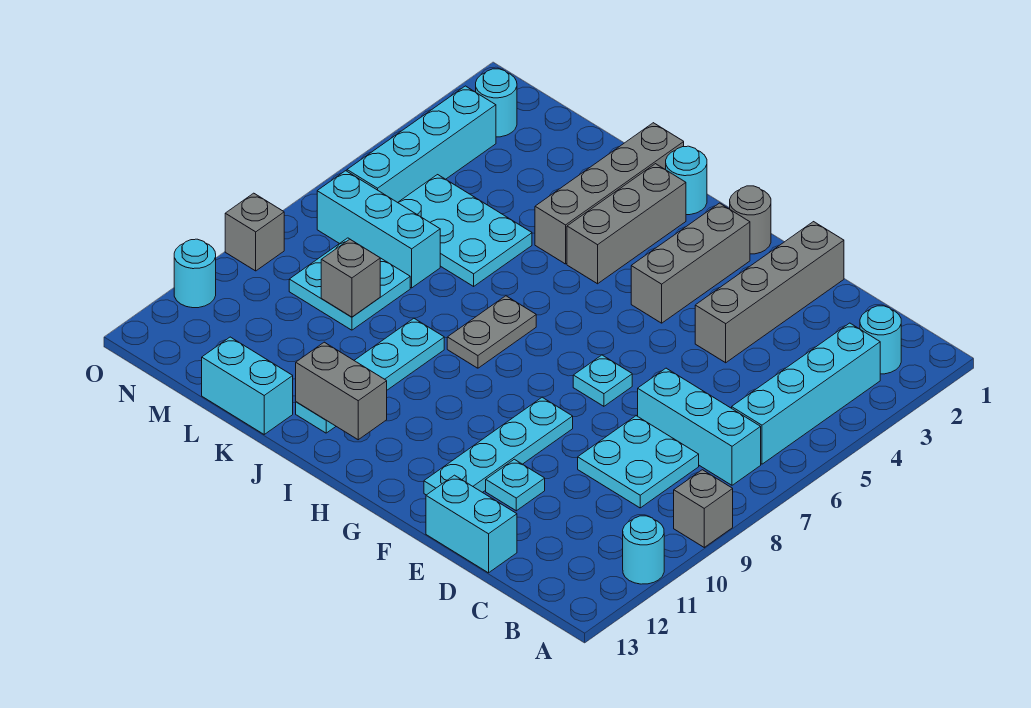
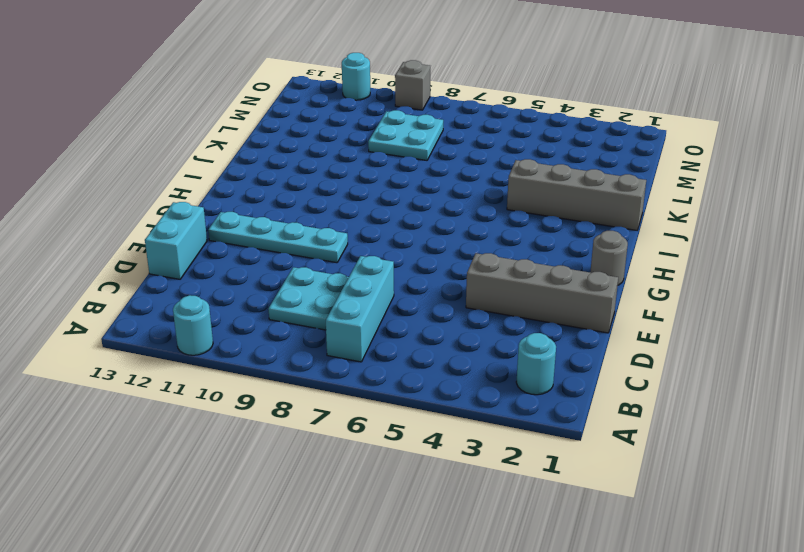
none -> grey brick A9 level 1
none -> cyan brick B3:B6 level 1
none -> cyan plate E11 level 1

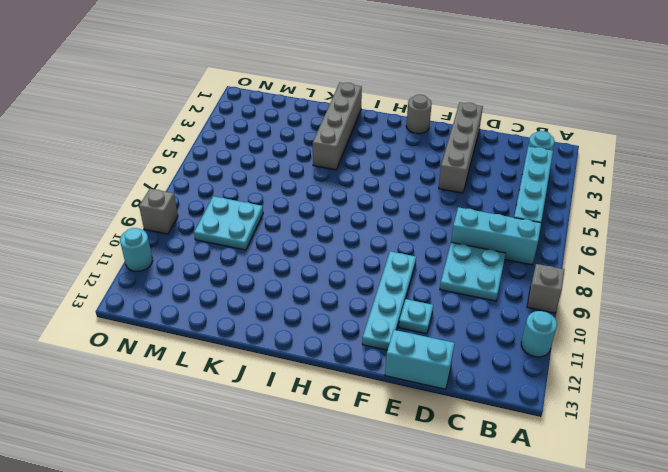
none -> cyan plate F7 level 1
none -> grey brick G2:G4 level 1
none -> cyan round brick I1 level 1

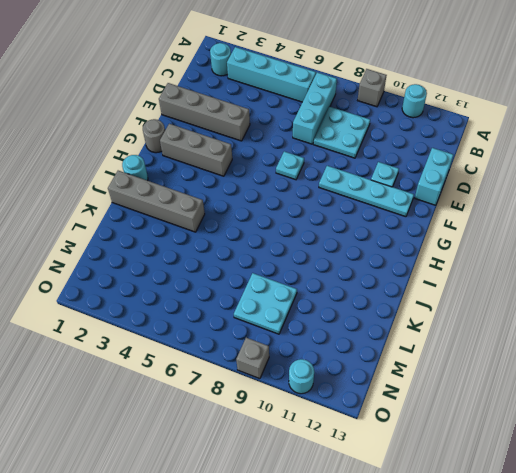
none -> grey brick I2:I4 level 1
none -> grey plate I7:I8 level 1
none -> cyan plate J9:J12 level 1

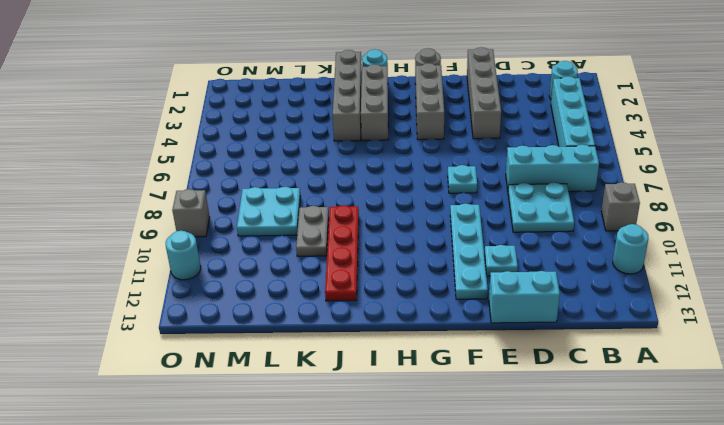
red plate J9:J12 level 1 -> cyan plate J9:J12 level 1
grey plate K9:K10 level 1 -> grey plate I7:I8 level 1
none -> cyan plate K5:M6 level 1
none -> cyan brick K13:L13 level 1
none -> cyan brick L7:N7 level 1

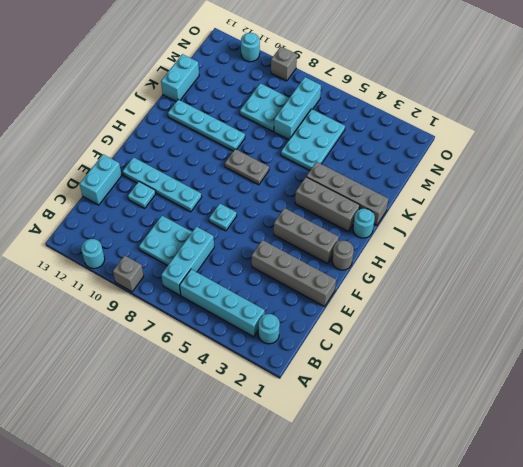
none -> cyan round brick N2 level 1
none -> cyan brick N3:N6 level 1
none -> grey brick I12:J12 level 2

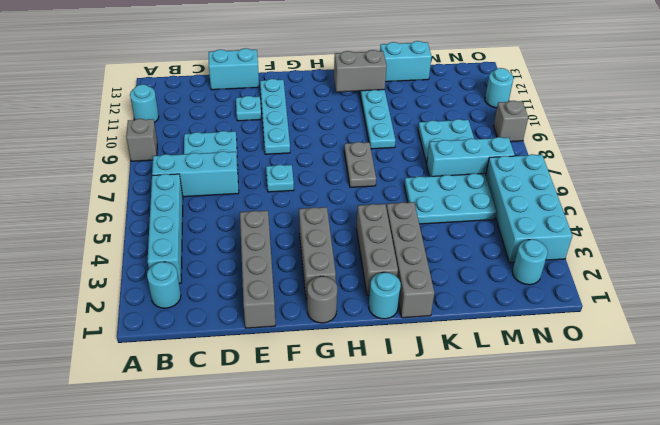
cyan brick N3:O6 level 1 -> cyan brick N3:N6 level 1
none -> grey brick L9 level 2

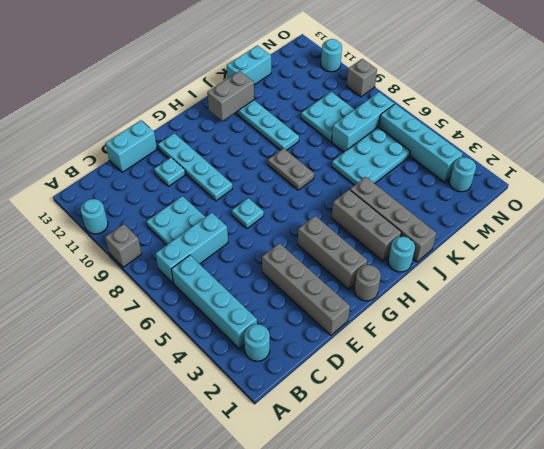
none -> grey brick L9 level 2

